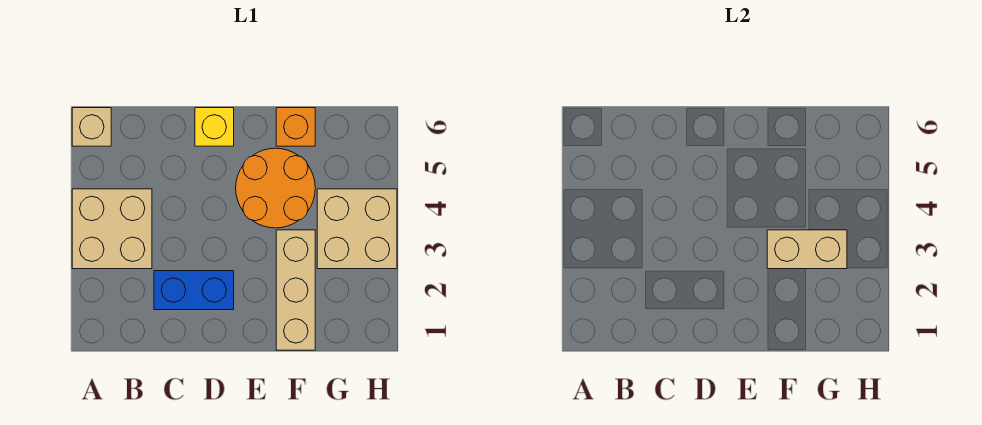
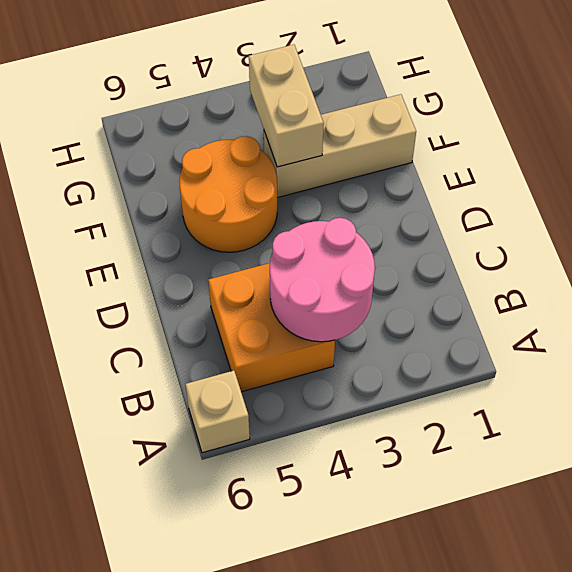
pink round brick B3:C4 level 2 -> none
orange brick B4:C5 level 1 -> tan brick A3:B4 level 1
none -> blue brick C2:D2 level 1
none -> yellow brick D6 level 1

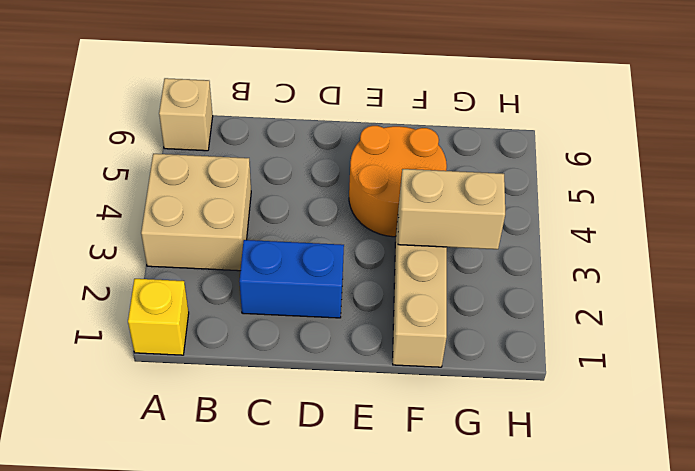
yellow brick A1 level 1 -> yellow brick D6 level 1
none -> orange brick F6 level 1
none -> tan brick G3:H4 level 1

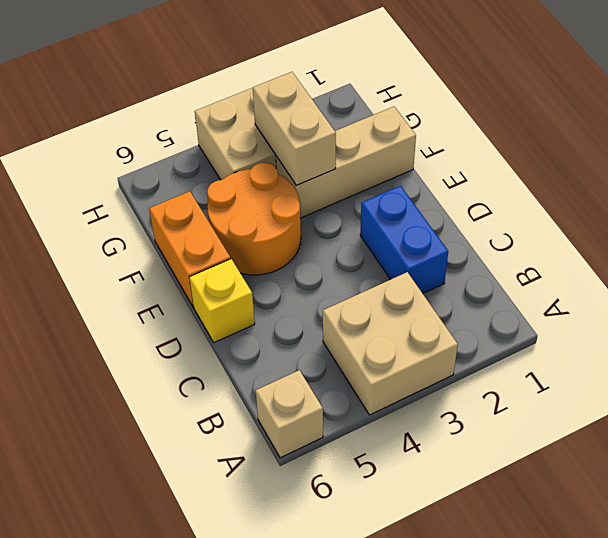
orange brick E6:F6 level 1 -> orange brick F6 level 1

